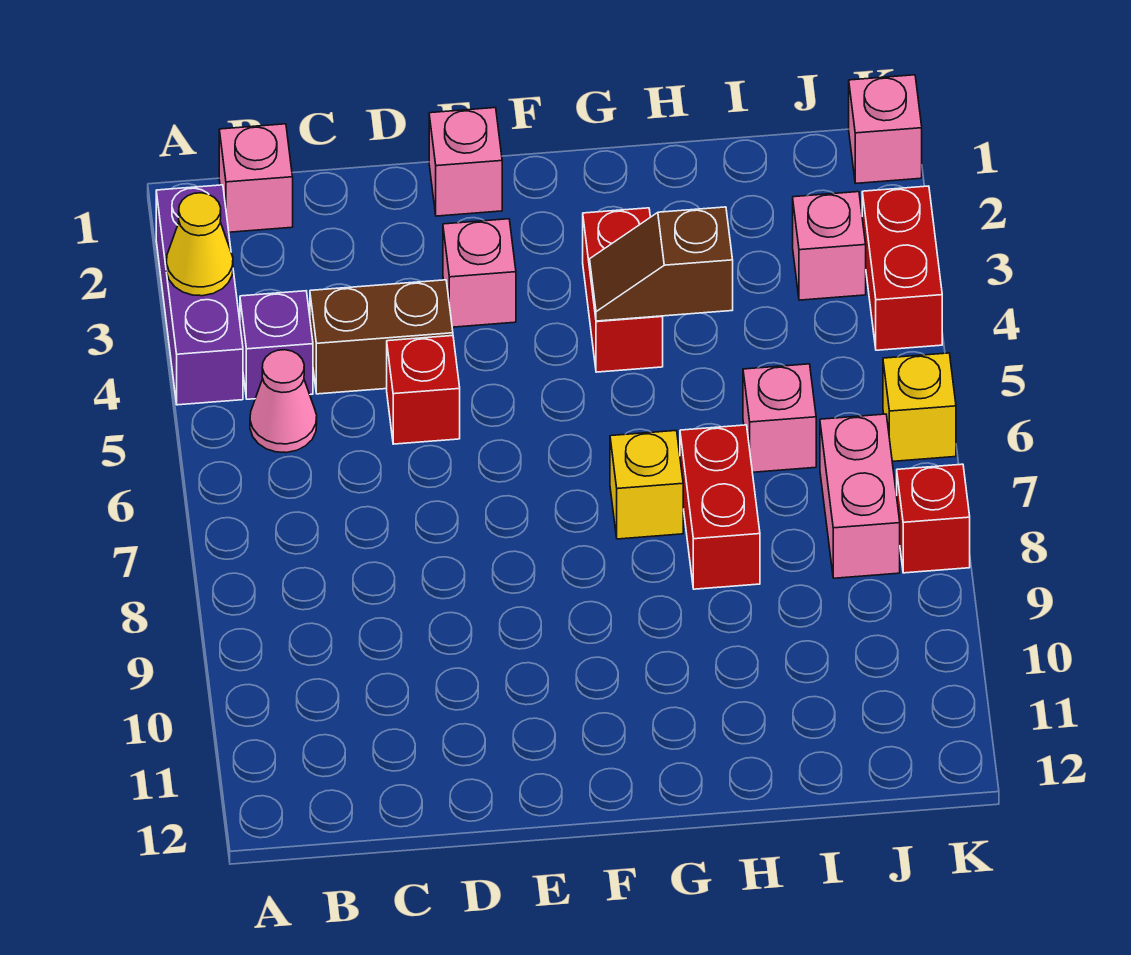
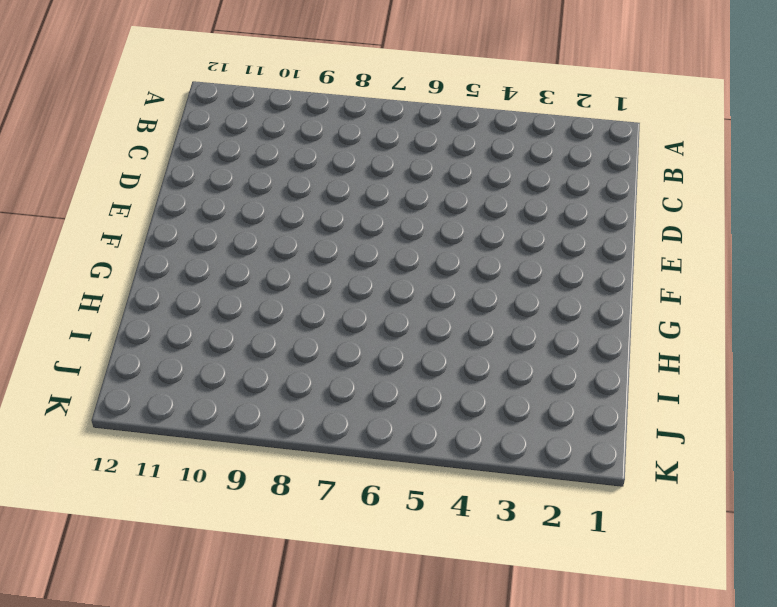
none -> purple brick A2:A4 level 1
none -> pink brick B1 level 1
none -> purple brick B4 level 1

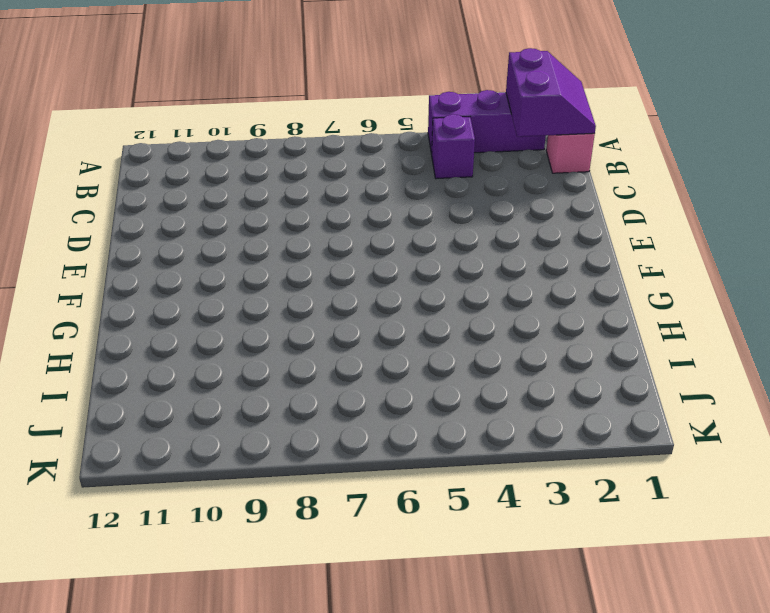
purple slope A1:B2 level 2 top 2 -> none
none -> pink cone B5 level 1
none -> brown brick C4:D4 level 1
none -> red brick D5 level 1

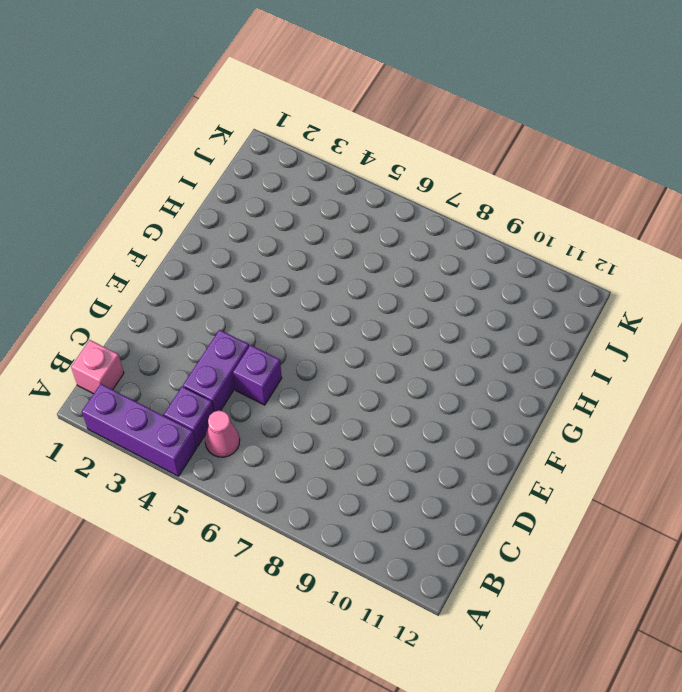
purple brick C4:D4 level 1 -> brown brick C4:D4 level 1
purple brick D5 level 1 -> red brick D5 level 1
none -> pink brick E1 level 1
none -> pink brick E3 level 1
none -> red brick G3:G4 level 1

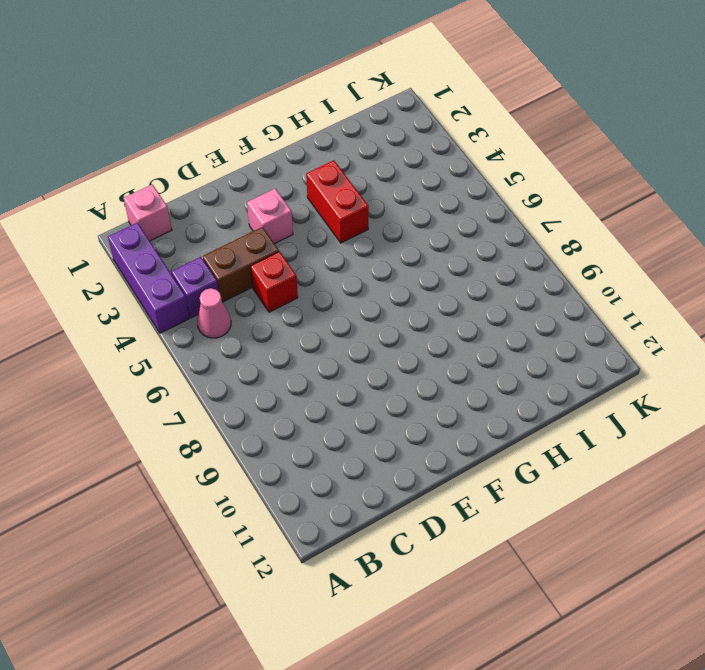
none -> pink brick E1 level 1
none -> yellow brick G7 level 1
none -> red brick H7:H8 level 1

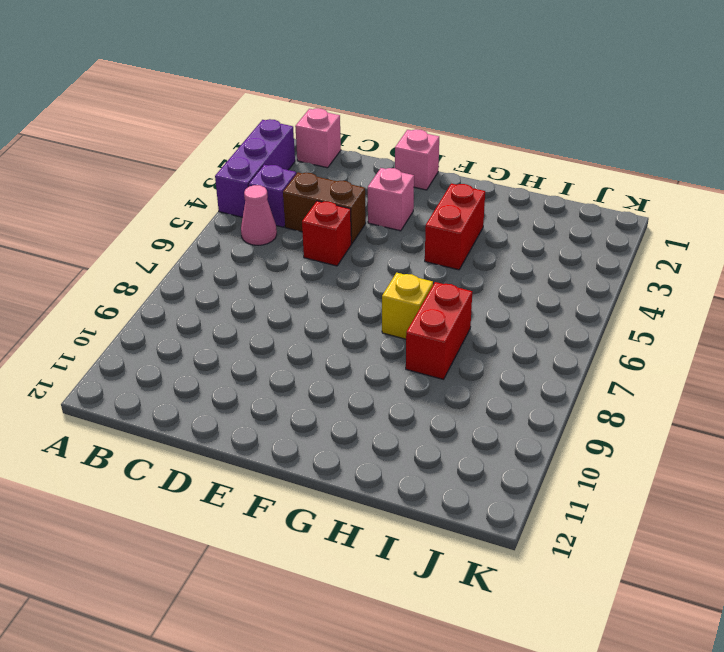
none -> pink brick I6 level 1
none -> pink brick J3 level 1
none -> pink brick J7:J8 level 1

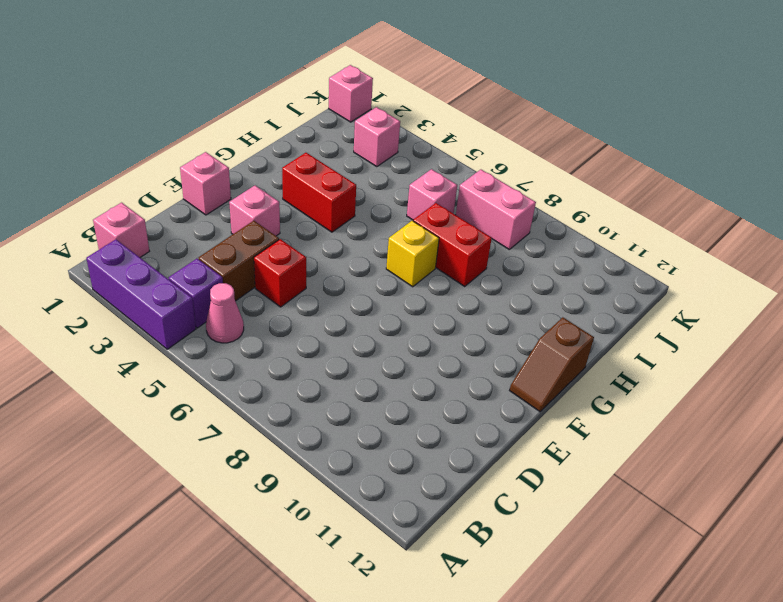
brown slope F12:G12 level 1 top G -> brown slope G4:H4 level 2 top H
none -> red brick K3:K4 level 1
none -> yellow brick K6 level 1
none -> red brick K8 level 1

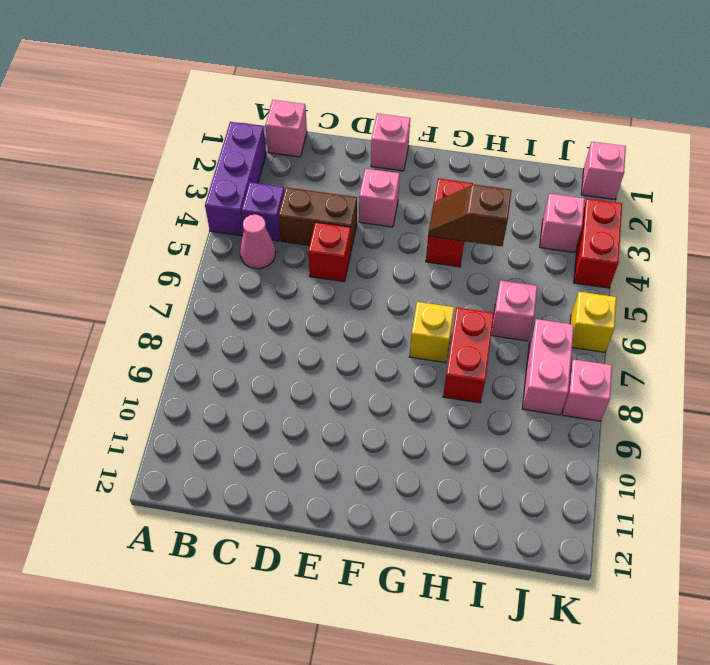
pink brick K8 level 1 -> red brick K8 level 1
none -> yellow cone A3 level 2

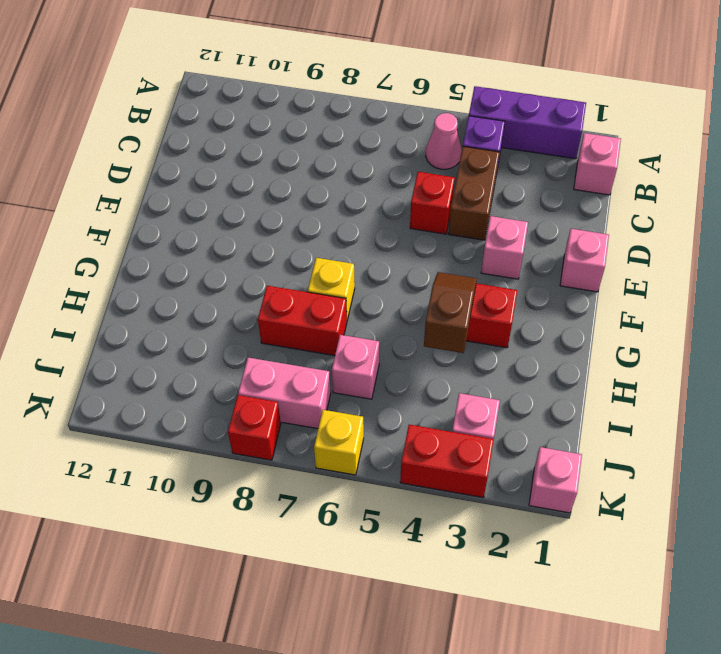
none -> yellow cone A3 level 2

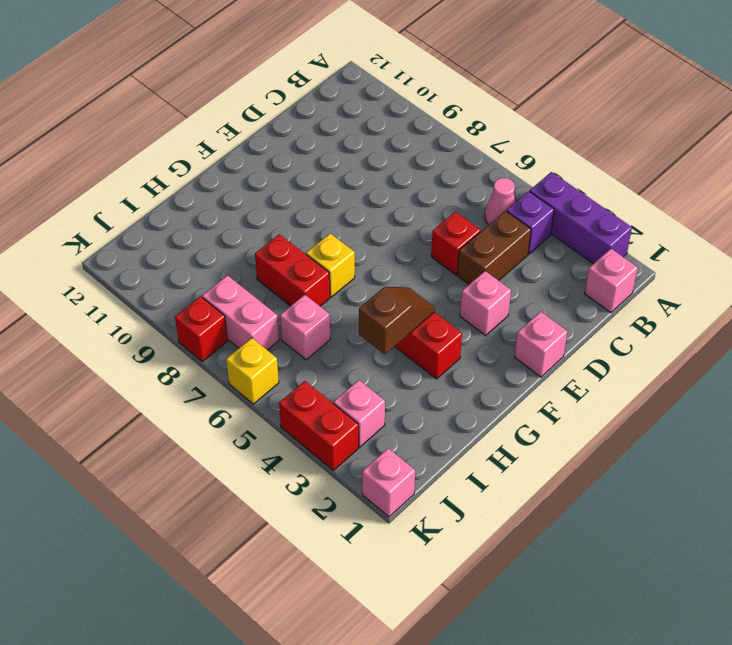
none -> yellow cone A3 level 2

